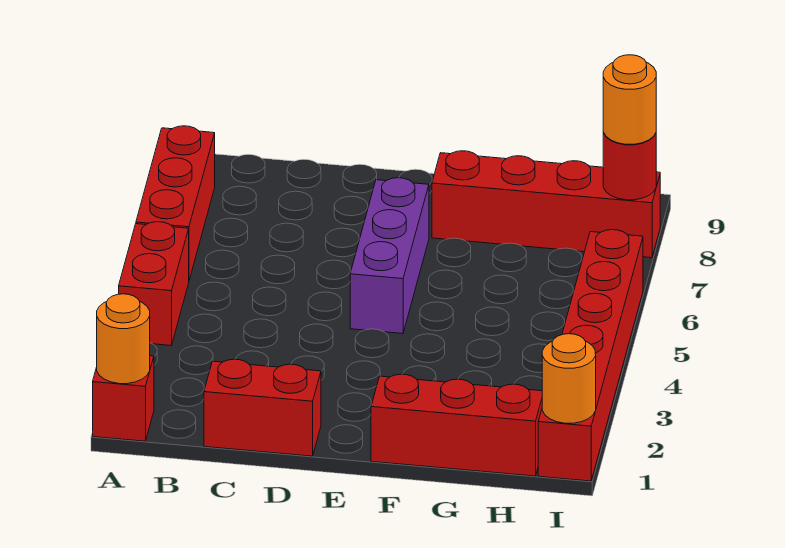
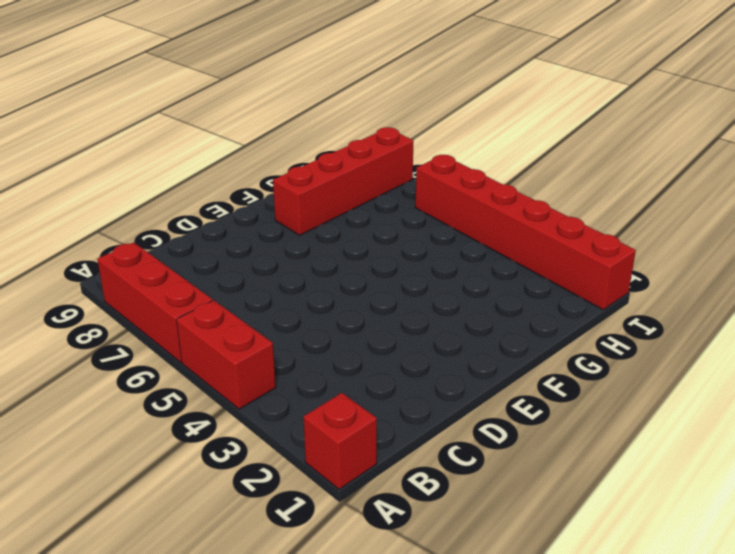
none -> red brick C1:D1 level 1
none -> purple brick E5:E7 level 1
none -> red brick F1:H1 level 1

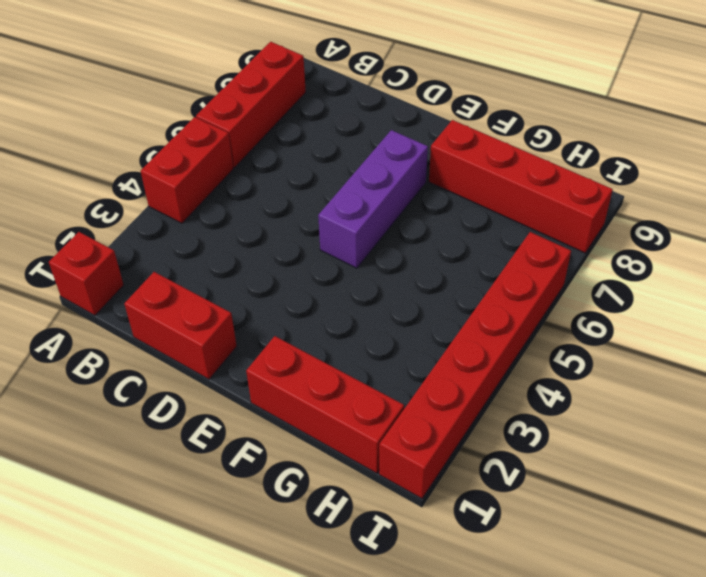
none -> orange round brick A1 level 2
none -> orange round brick I1 level 2
none -> red round brick I8 level 2

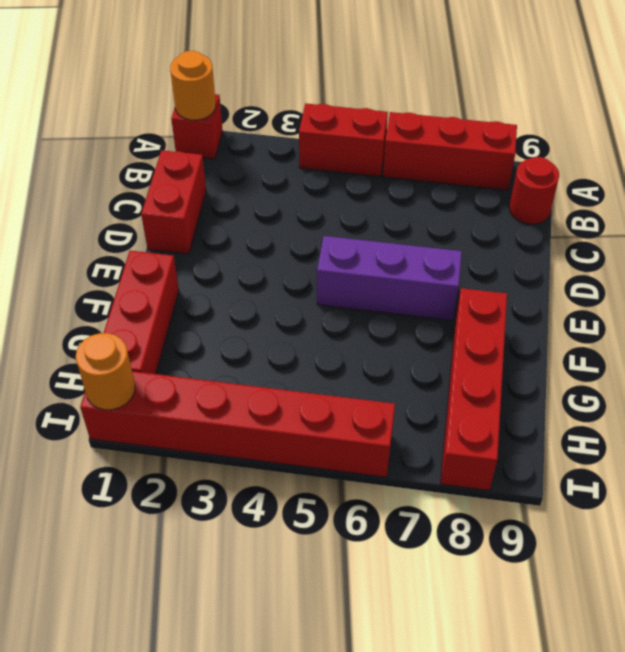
red round brick B9 level 1 -> red round brick I8 level 2
none -> orange round brick I8 level 3

